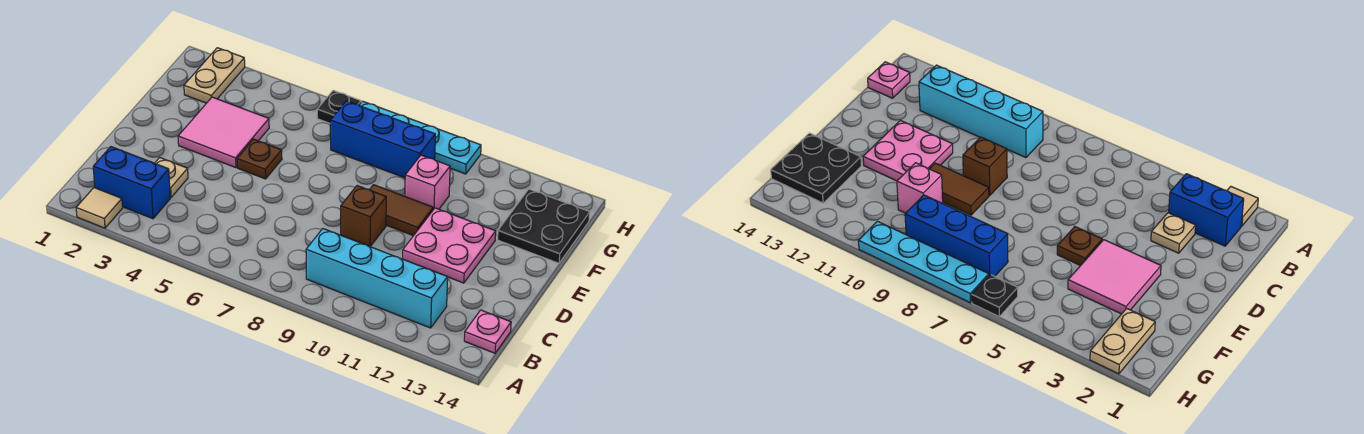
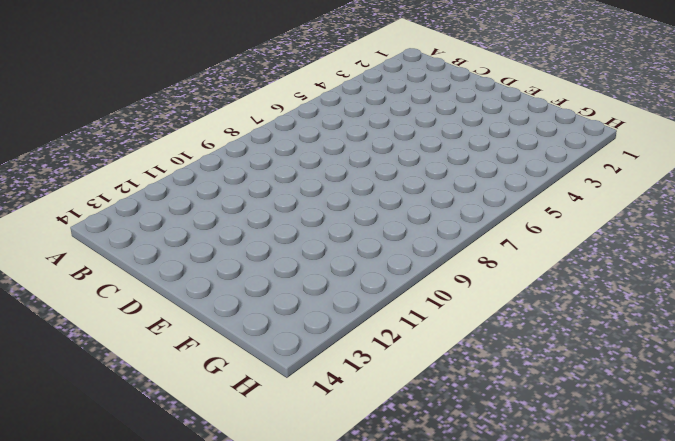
none -> tan tile A2 level 1
none -> blue brick B2:B3 level 1
none -> cyan brick B9:B12 level 1

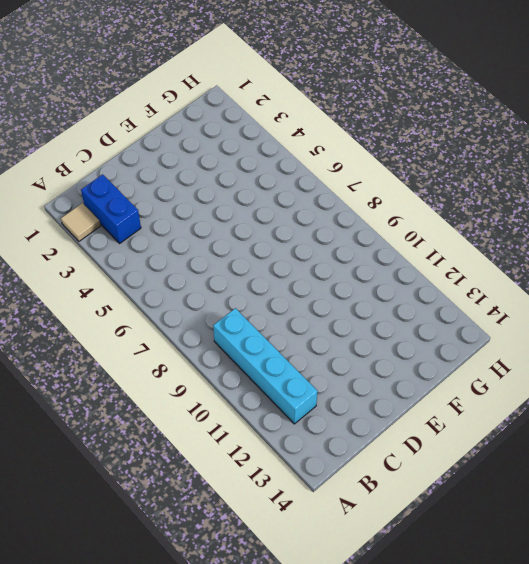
none -> pink plate B14 level 1
none -> tan plate C3 level 1
none -> brown brick D9 level 1

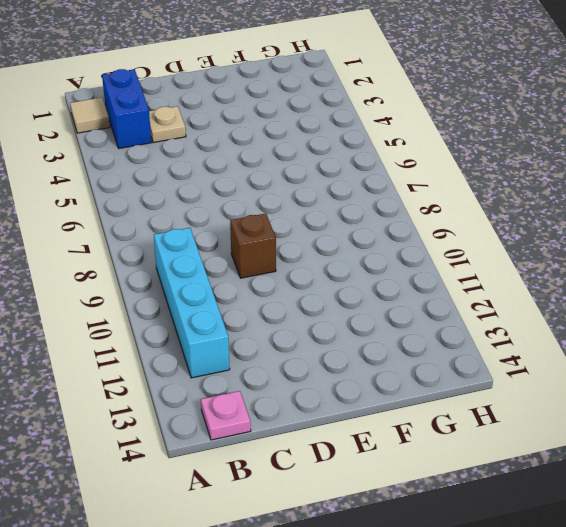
none -> pink plate D11:E12 level 1
none -> pink tile E3:F4 level 1
none -> brown plate E5 level 1

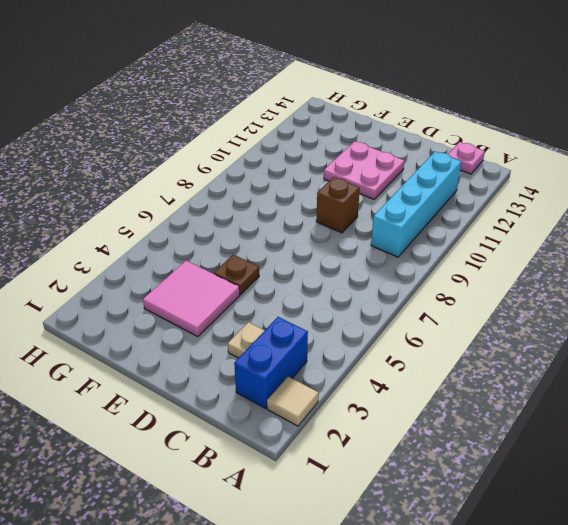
none -> brown tile E9:E10 level 1
none -> pink brick F10 level 1
none -> black plate F13:G14 level 1

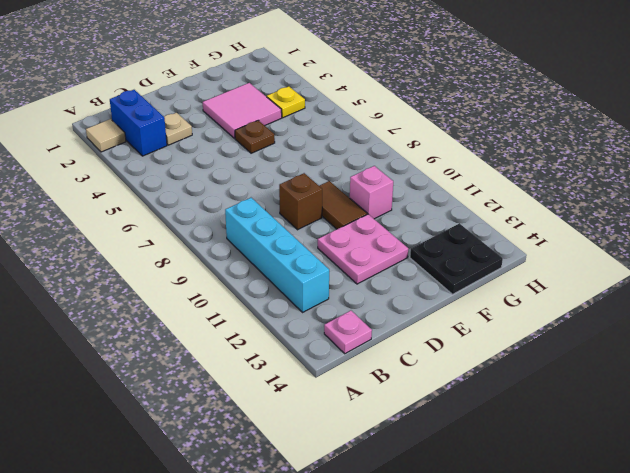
yellow plate G4 level 1 -> none
none -> tan plate G2:H2 level 1
none -> blue brick G7:G9 level 1
none -> black plate H6 level 1

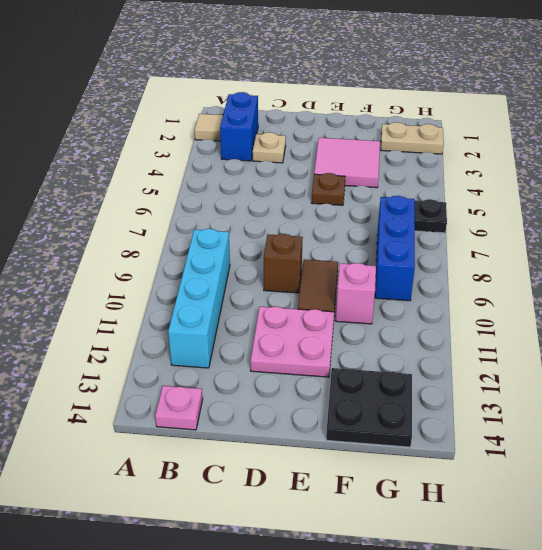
none -> cyan plate H7:H10 level 1

